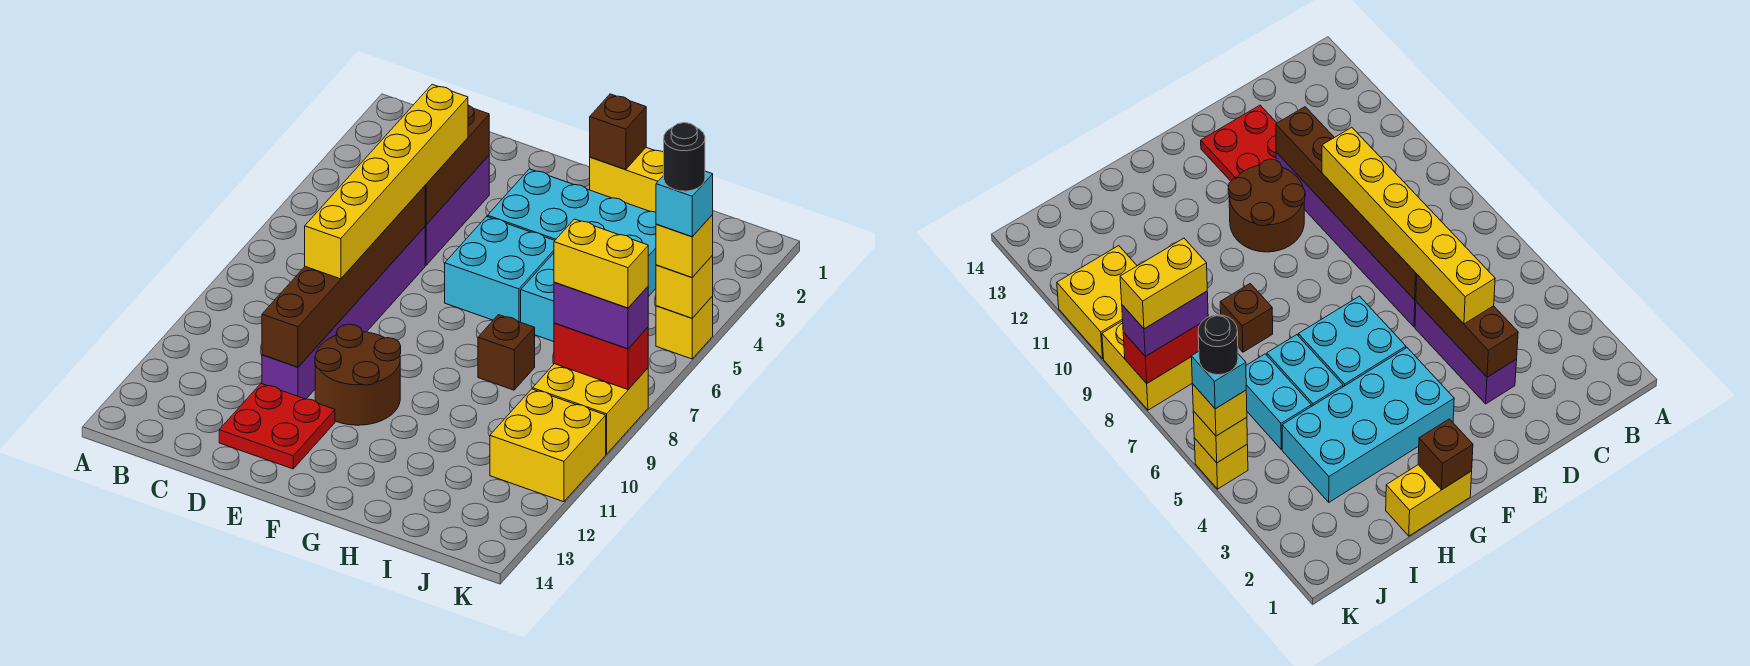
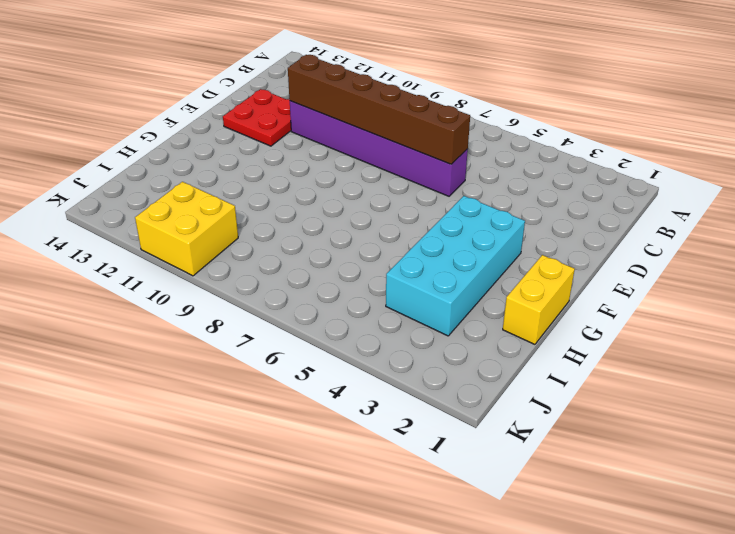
none -> purple brick D3:D5 level 1
none -> brown round brick E10:F11 level 1
none -> cyan brick F5:G6 level 1

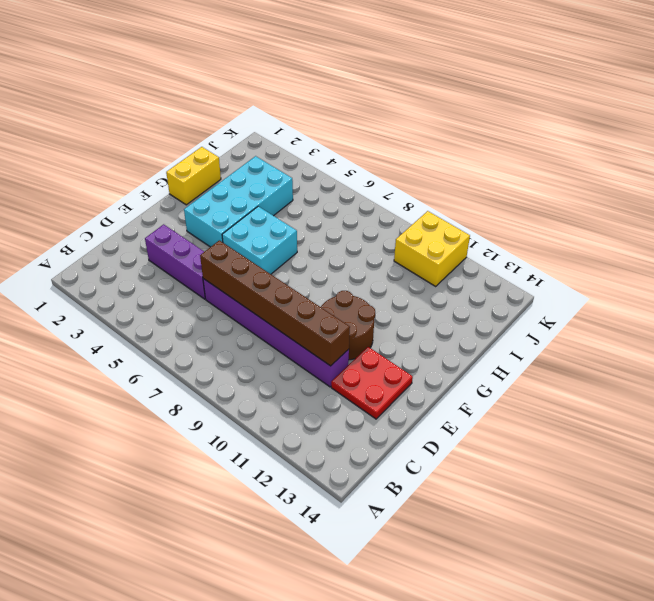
none -> cyan brick H5:H6 level 1
none -> brown brick H8 level 1
none -> cyan brick I5:I6 level 1

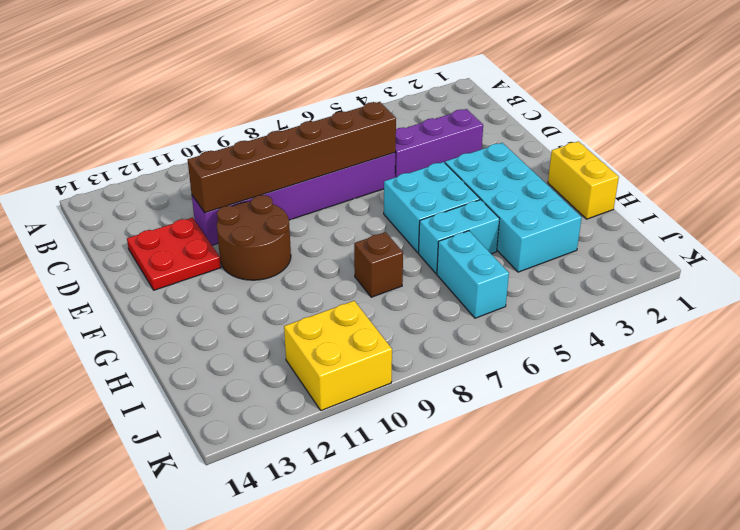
cyan brick I6:J6 level 1 -> cyan brick I5:I6 level 1
none -> yellow brick J8:K9 level 1
none -> yellow brick K5 level 1
none -> brown brick D3:D5 level 2

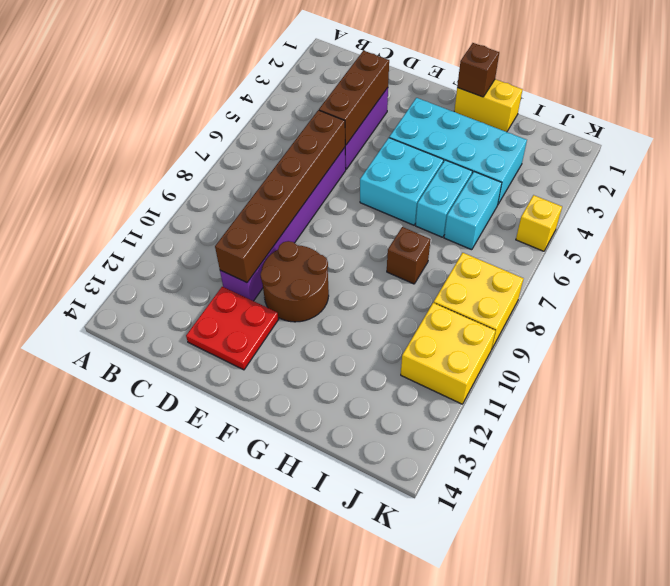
none -> red brick J8:K8 level 2
none -> yellow brick K5 level 2
none -> yellow brick D4:D9 level 3

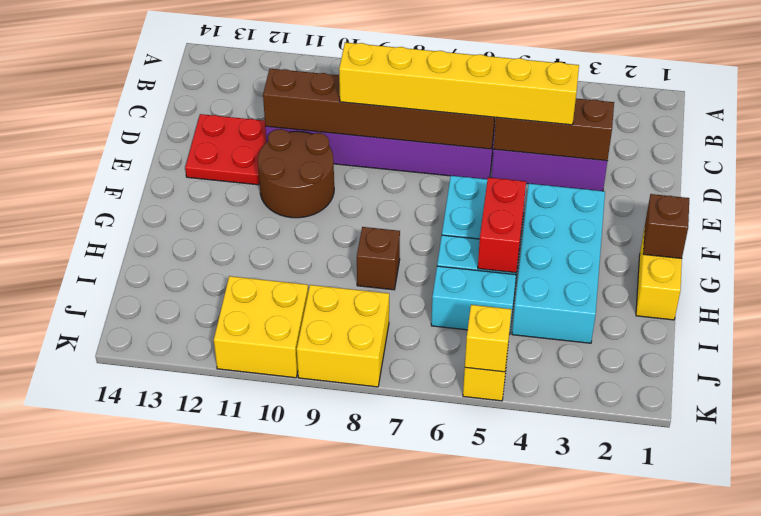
red brick G5:H5 level 2 -> red brick J8:K8 level 2
none -> purple brick J8:K8 level 3
none -> yellow brick K5 level 3
none -> yellow brick J8:K8 level 4

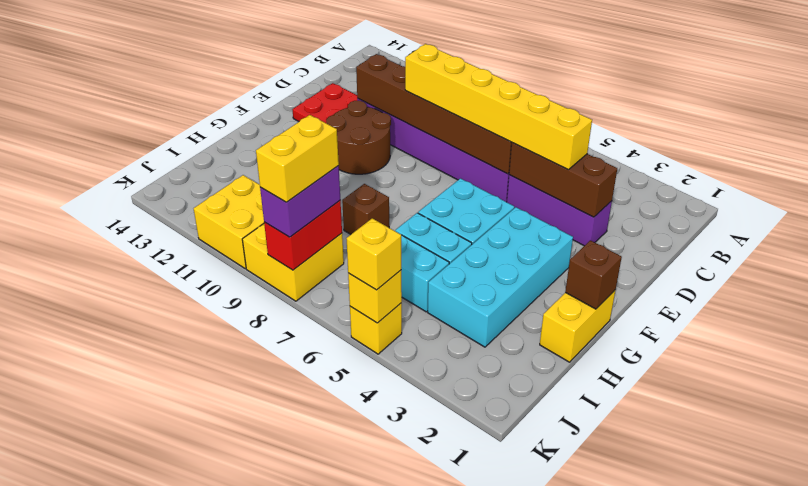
none -> cyan brick K5 level 4
none -> black round brick K5 level 5

